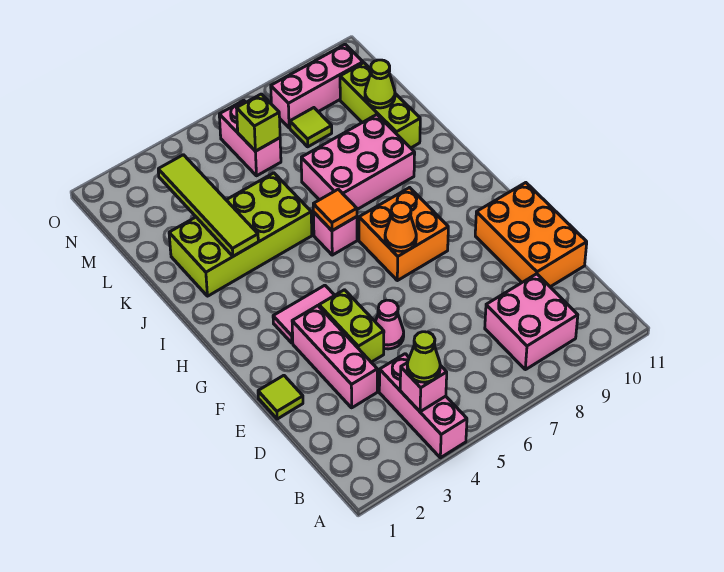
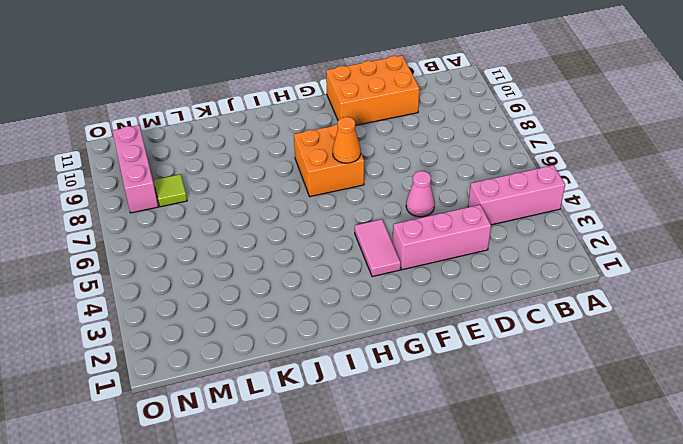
none -> pink brick B8:C9 level 1
none -> lime tile E1 level 1
none -> lime brick E4:F4 level 1

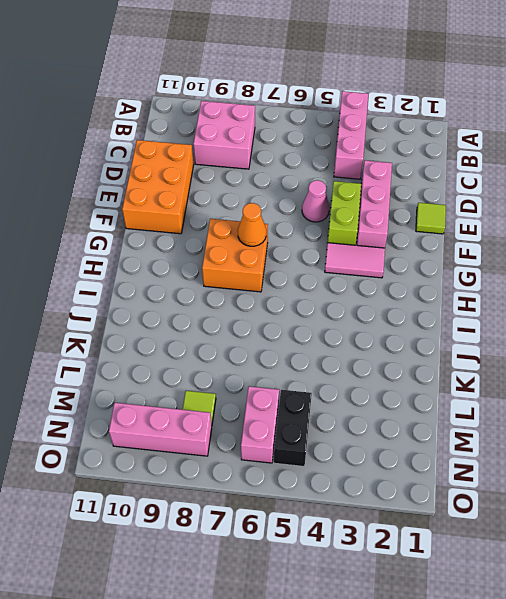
black brick M5:N5 level 1 -> none
none -> pink brick I6 level 1
none -> lime brick J2:K5 level 1
none -> pink brick J7:K9 level 1

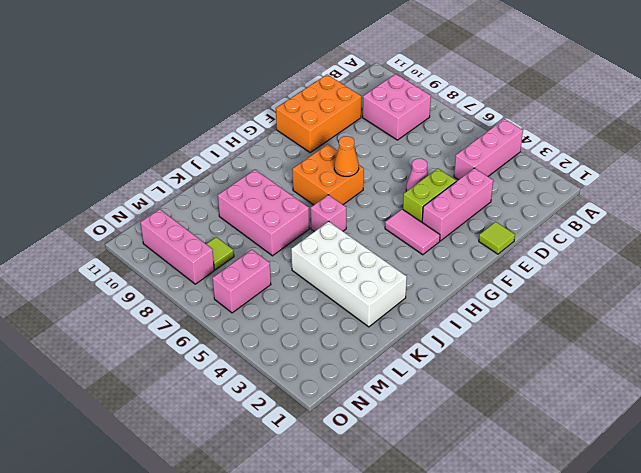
white brick J2:K5 level 1 -> lime brick J2:K5 level 1
none -> lime brick K10:M10 level 1
none -> pink brick B4 level 2
none -> orange tile I6 level 2

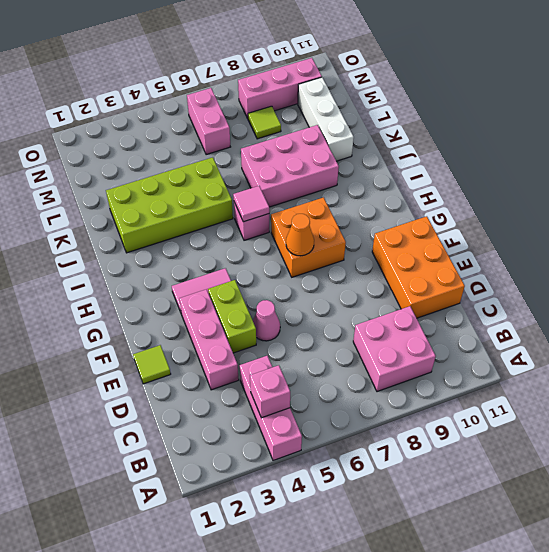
pink tile I6 level 2 -> orange tile I6 level 2
white brick K10:M10 level 1 -> lime brick K10:M10 level 1
none -> lime tile J3:M3 level 2
none -> lime cone L10 level 2
none -> lime brick M6 level 2

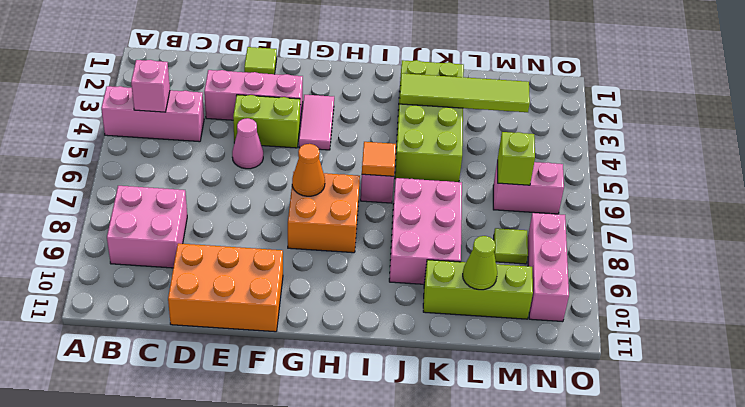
none -> lime cone B4 level 3

